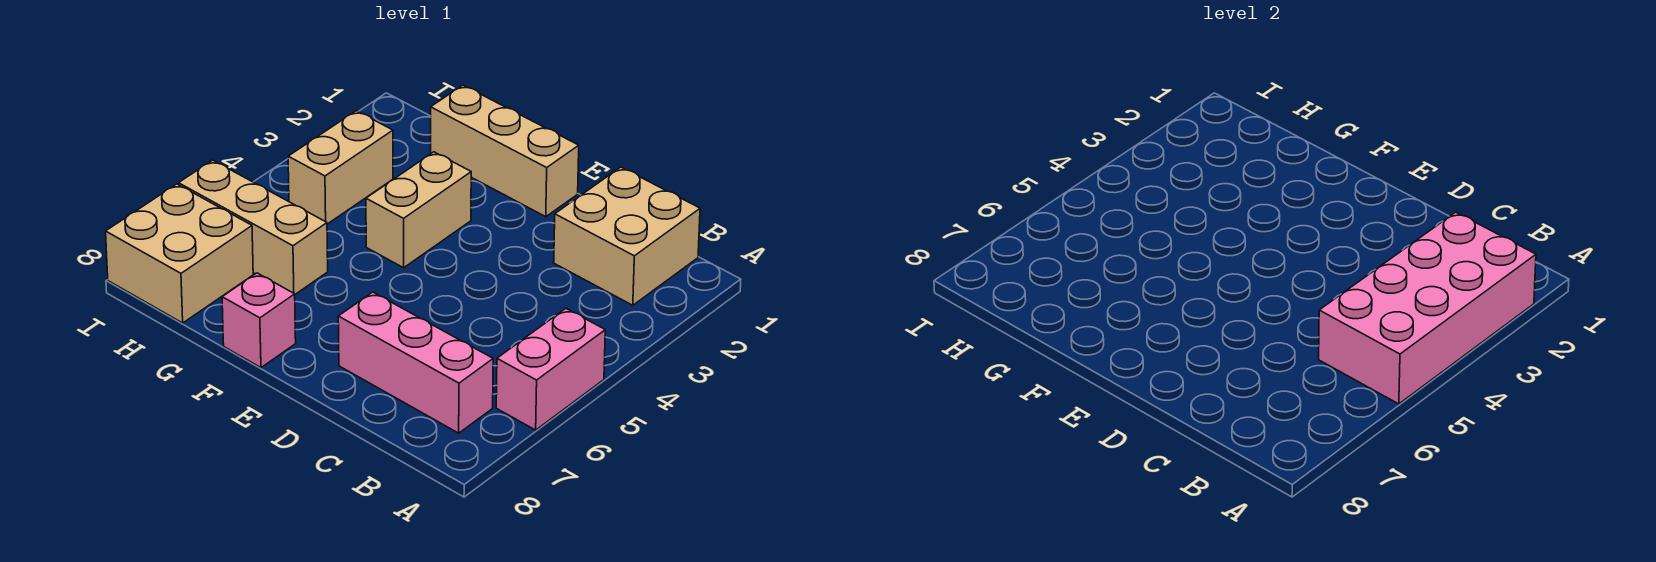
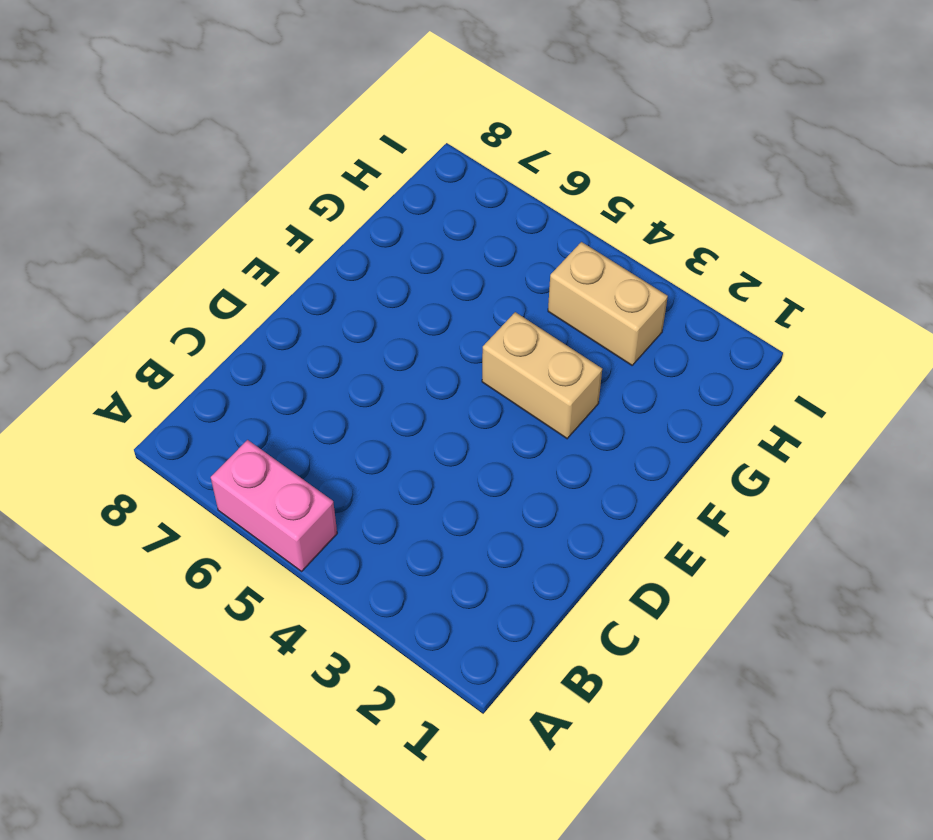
none -> tan brick B1:C2 level 1
none -> pink brick B7:D7 level 1

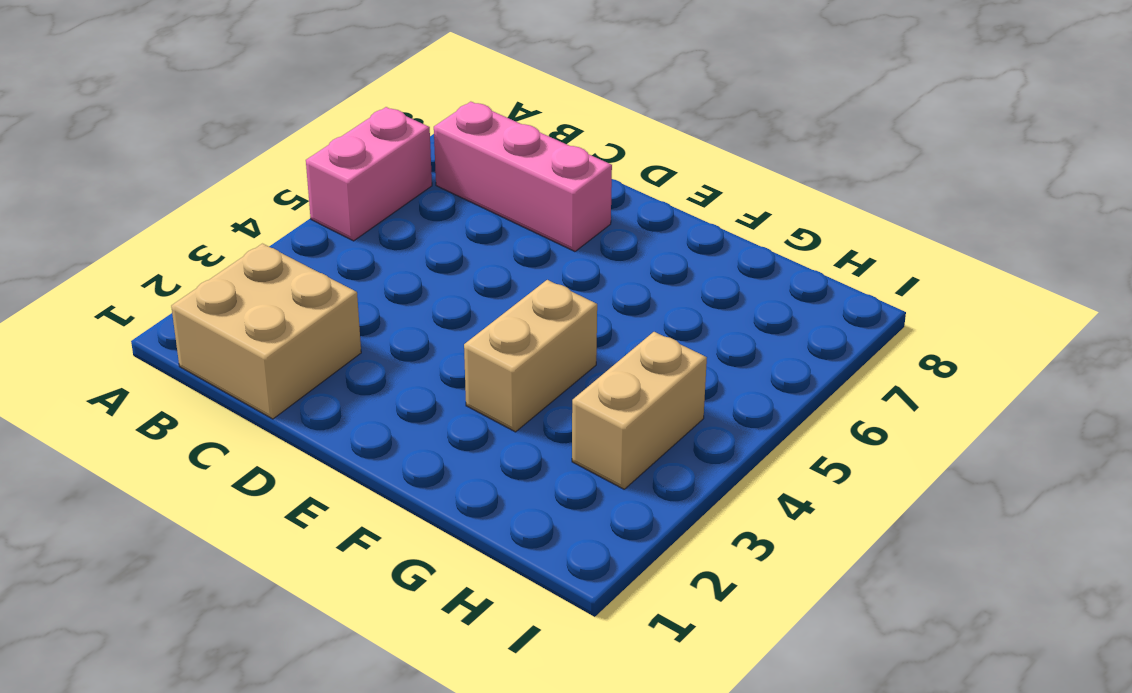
none -> tan brick E1:G1 level 1
none -> pink brick F8 level 1

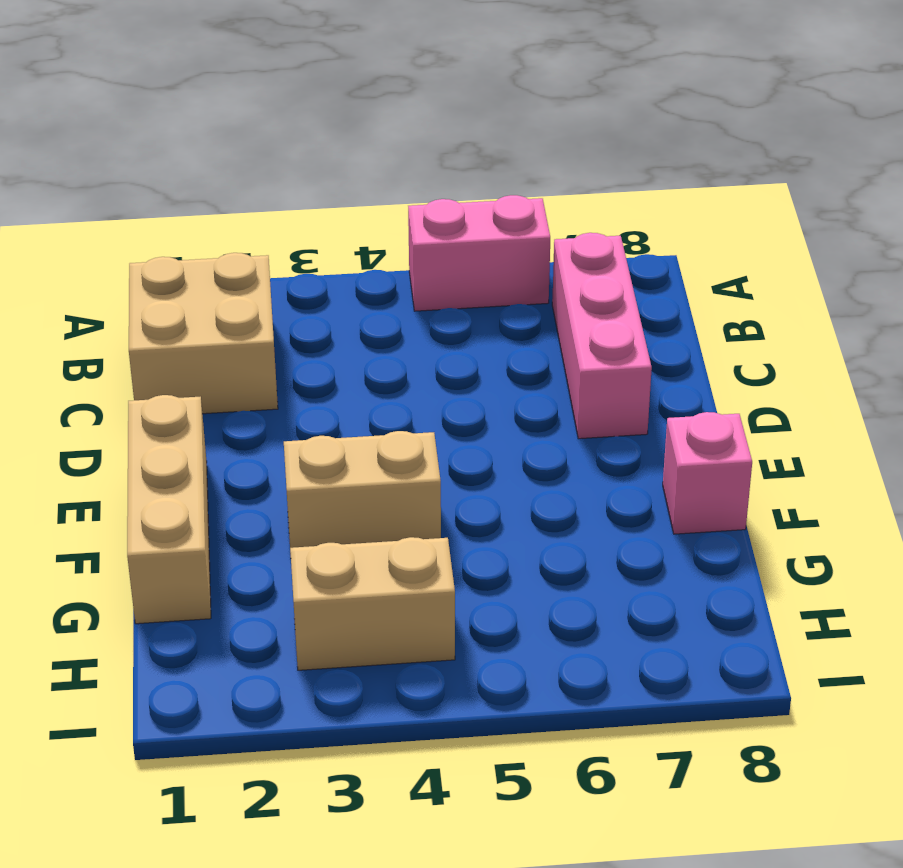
none -> tan brick G6:I6 level 1
none -> tan brick H7:I8 level 1

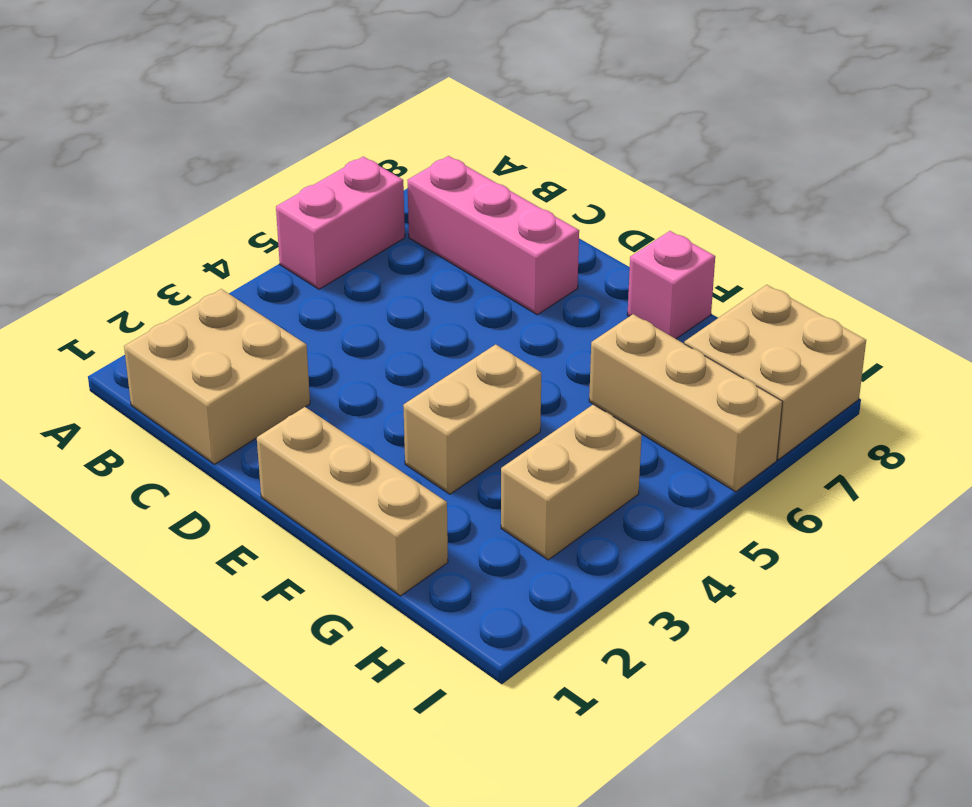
none -> pink brick A2:B5 level 2

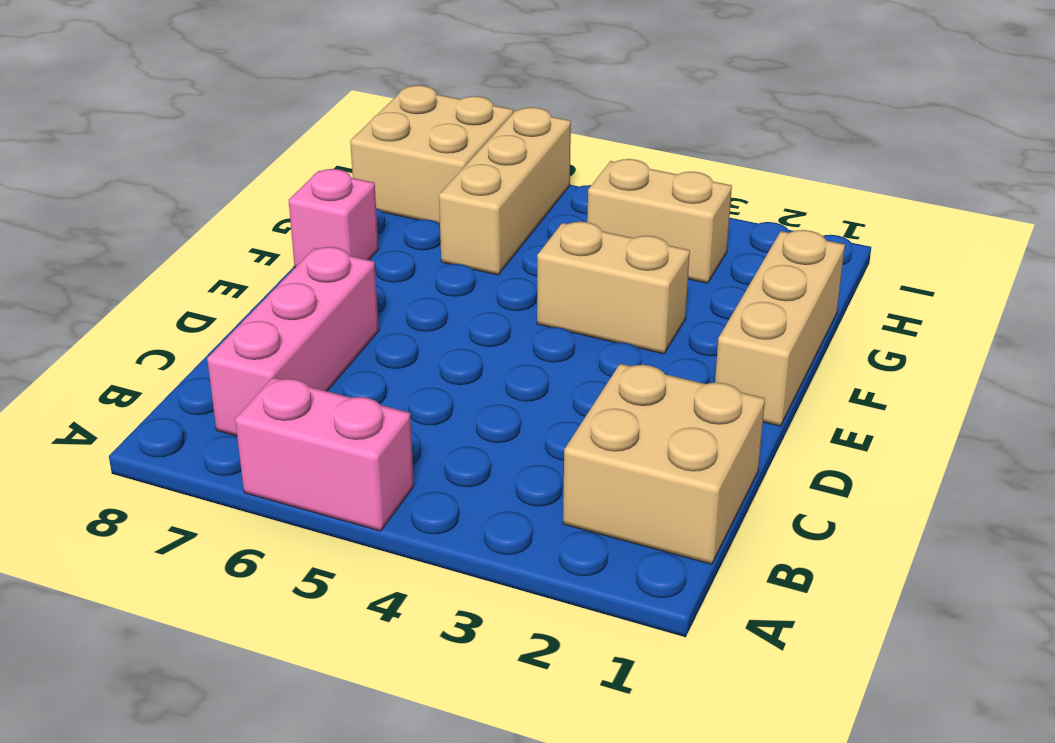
none -> pink brick A2:B5 level 2

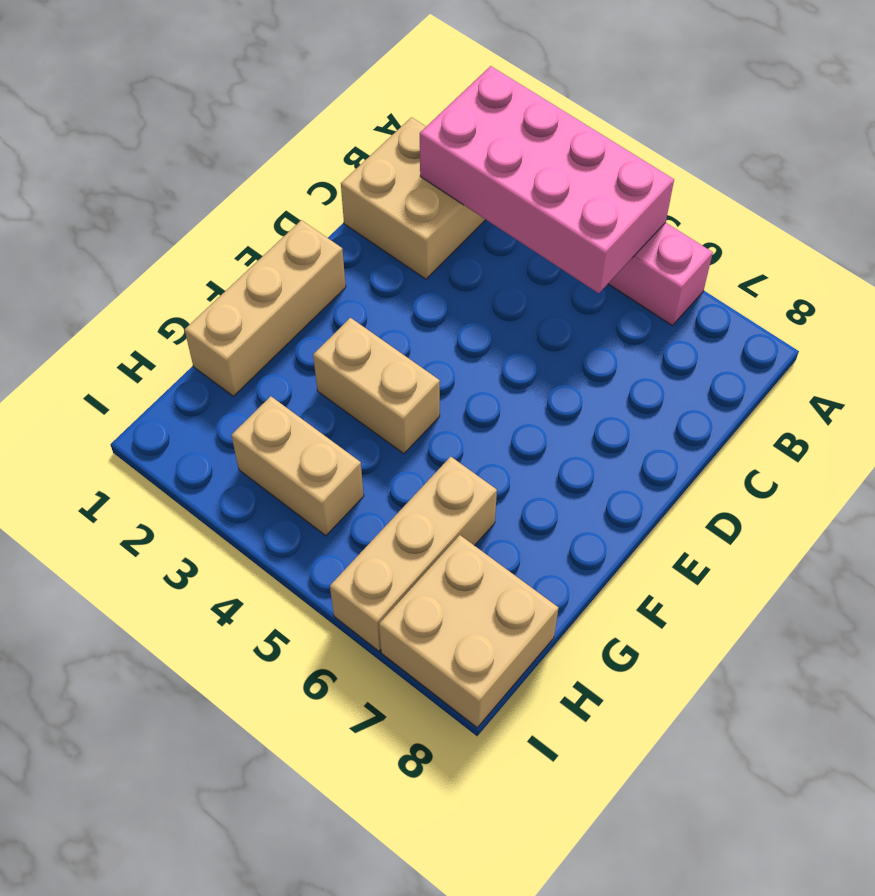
none -> pink brick B7:D7 level 1
none -> pink brick F8 level 1

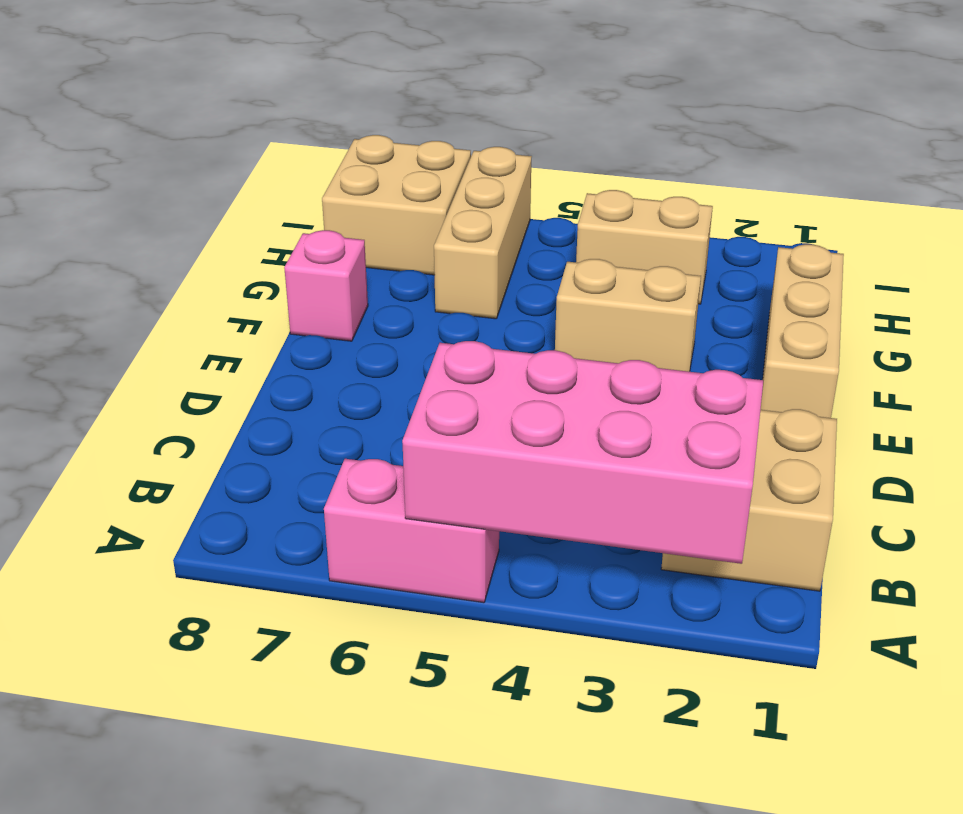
none -> pink brick B7:D7 level 1

